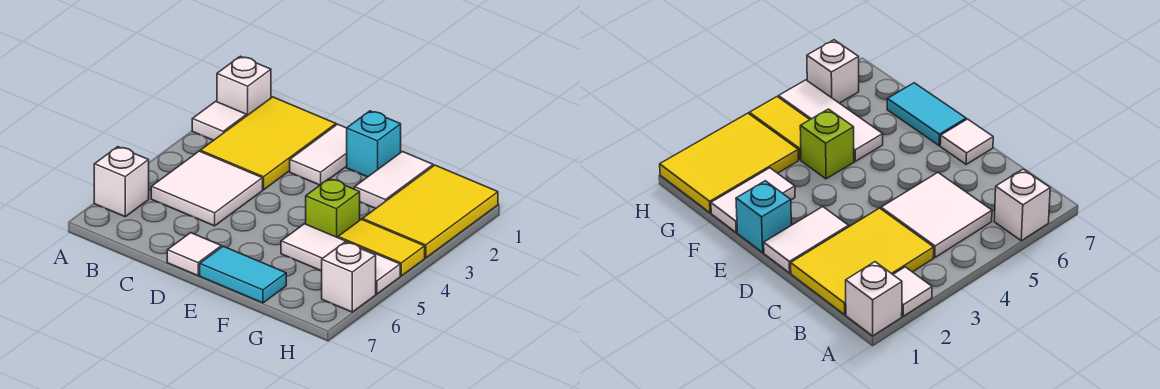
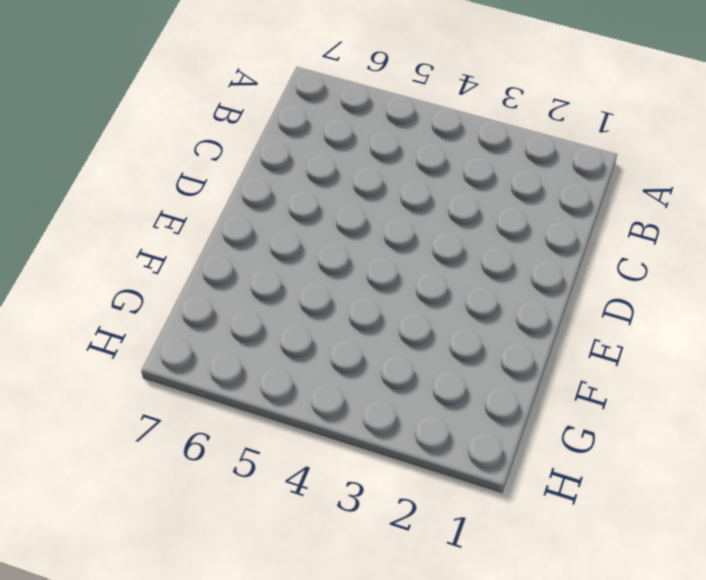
none -> white brick A1 level 1
none -> white tile A2 level 1
none -> white brick A6 level 1

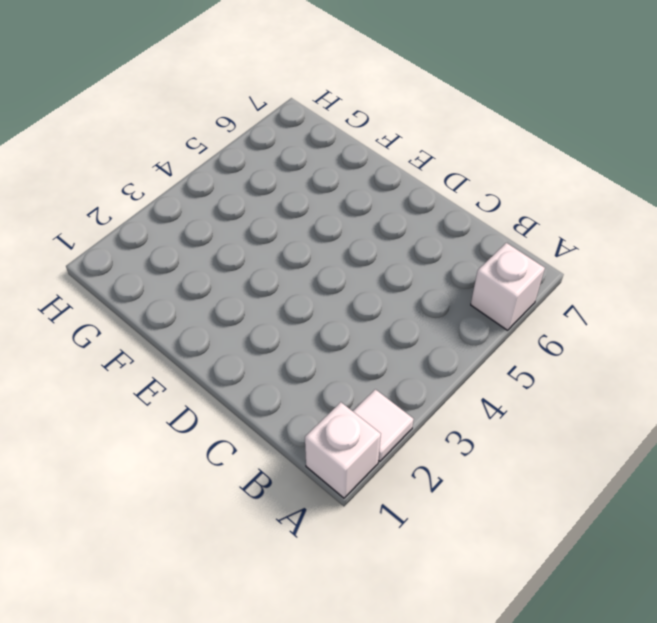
none -> yellow tile B1:C3 level 1
none -> white tile B4:C5 level 1
none -> white tile D1:D2 level 1

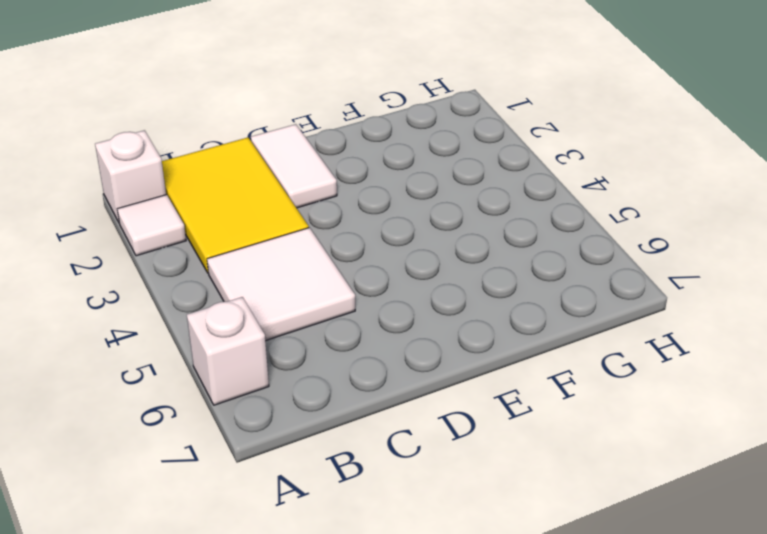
none -> white tile D7 level 1
none -> cyan brick E1 level 1
none -> cyan tile E7:F7 level 1

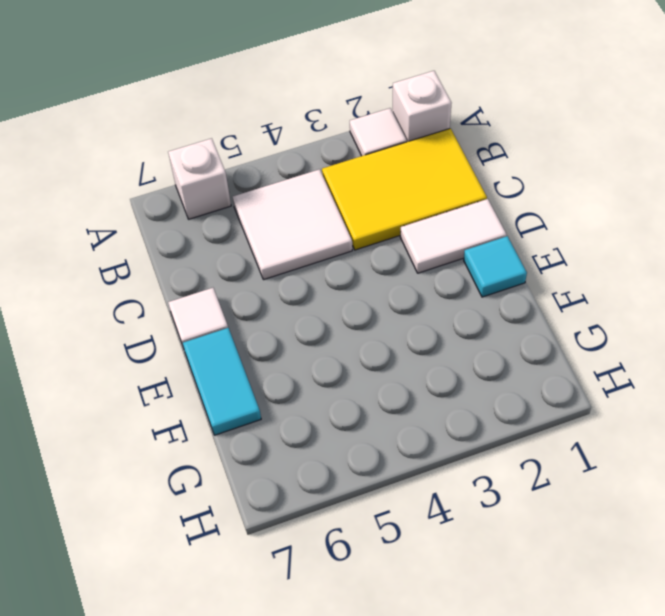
cyan tile E1 level 1 -> cyan brick E1 level 1
none -> white tile F1:F2 level 1
none -> lime brick F4 level 1
none -> white tile F5:H5 level 1

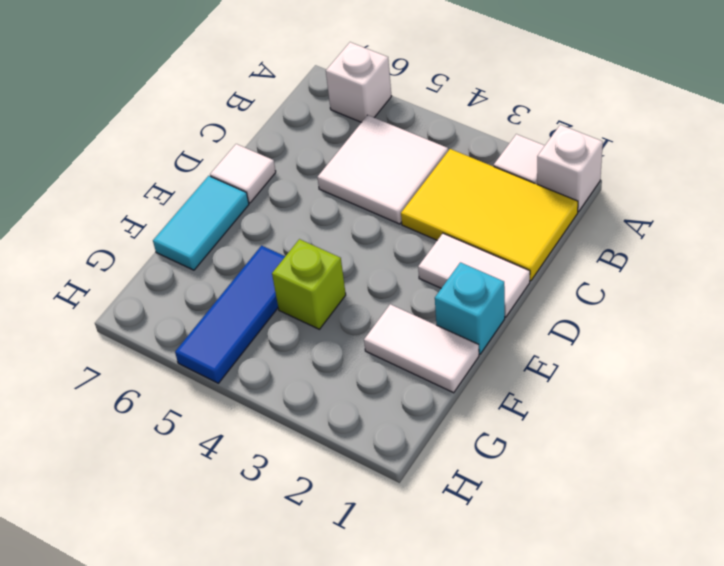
blue tile F5:H5 level 1 -> white tile F5:H5 level 1
none -> yellow tile G1:H3 level 1
none -> yellow tile G4:H4 level 1
none -> white brick H6 level 1

